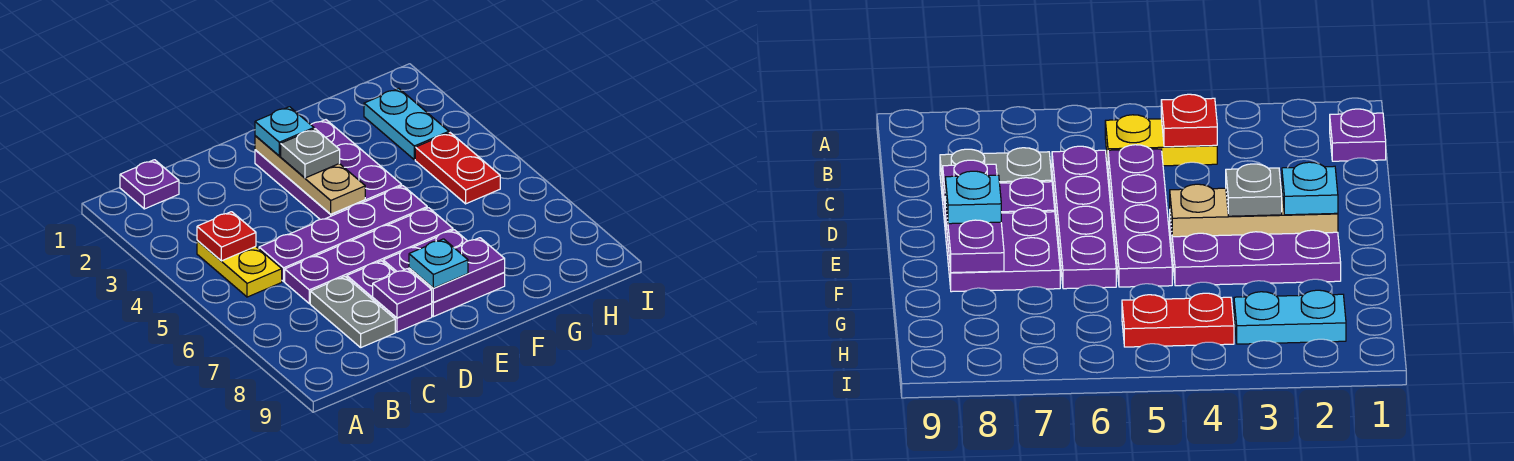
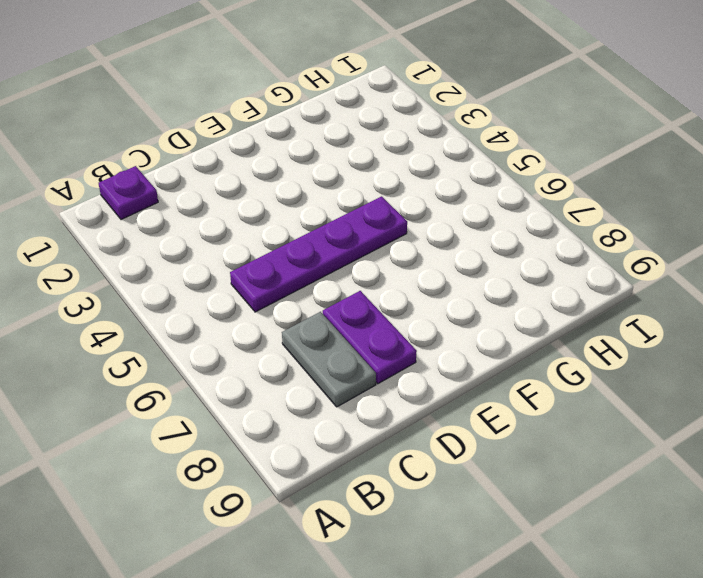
none -> yellow plate B4:B5 level 1
none -> purple plate C6:F6 level 1
none -> purple plate E2:F4 level 1

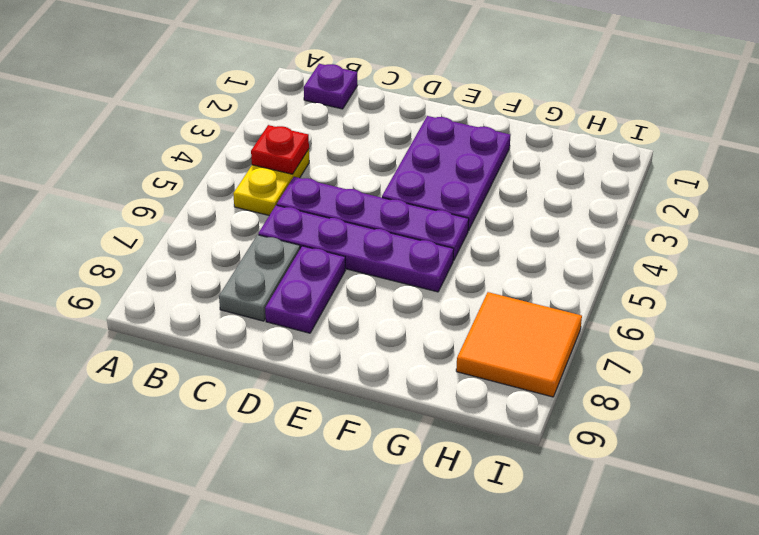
orange tile H7:I8 level 1 -> none
none -> purple plate E7:F8 level 1
none -> cyan plate H2:H3 level 1
none -> red plate H4:H5 level 1

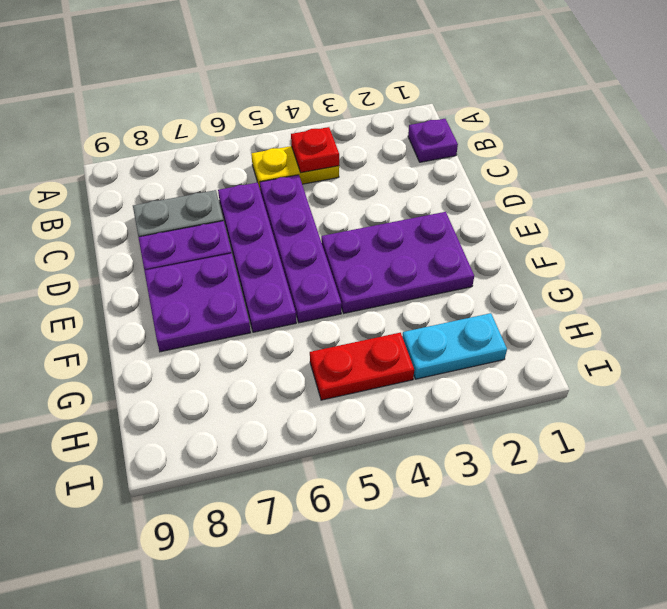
none -> purple plate D8 level 2
none -> tan plate E2:E4 level 2
none -> purple plate E8:F8 level 2

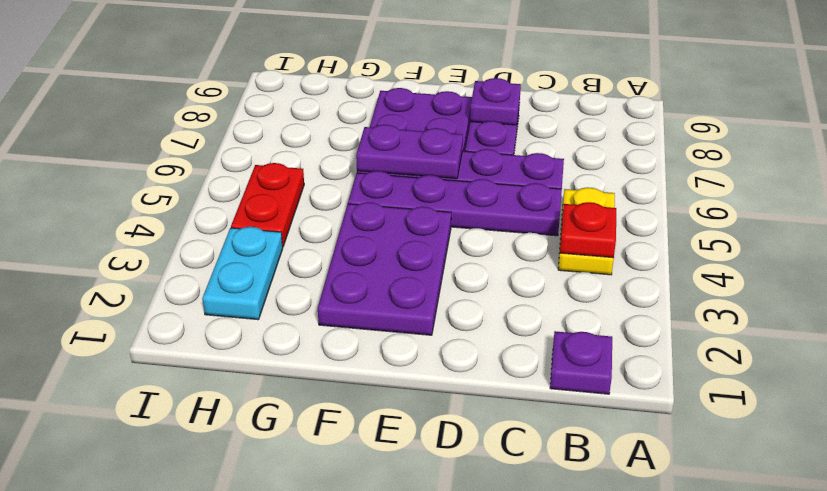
purple plate E6:F6 level 2 -> purple plate E8:F8 level 2
none -> grey plate C7:C8 level 1
none -> tan plate E2:E4 level 2
none -> cyan plate E2 level 3

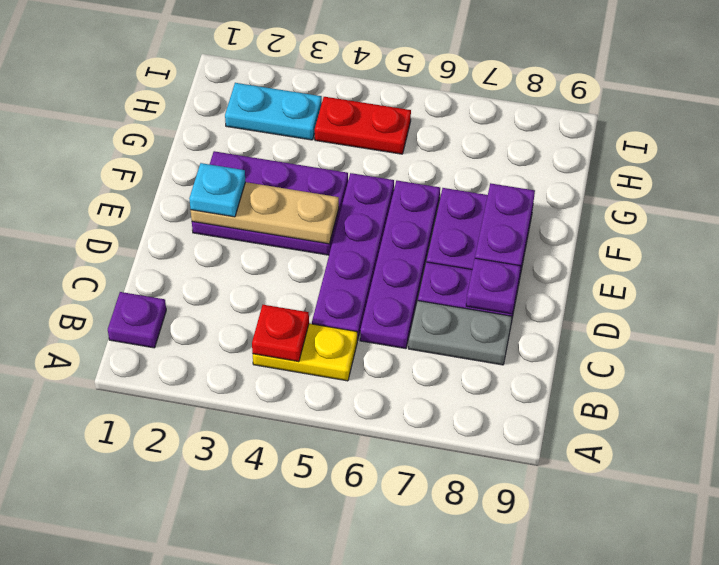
none -> grey plate E3 level 3
none -> cyan plate E8 level 3

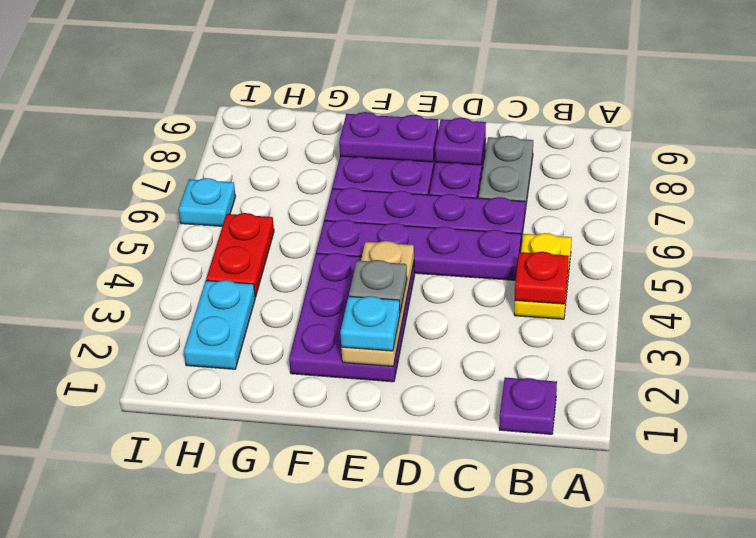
cyan plate I6 level 1 -> cyan plate E8 level 3

